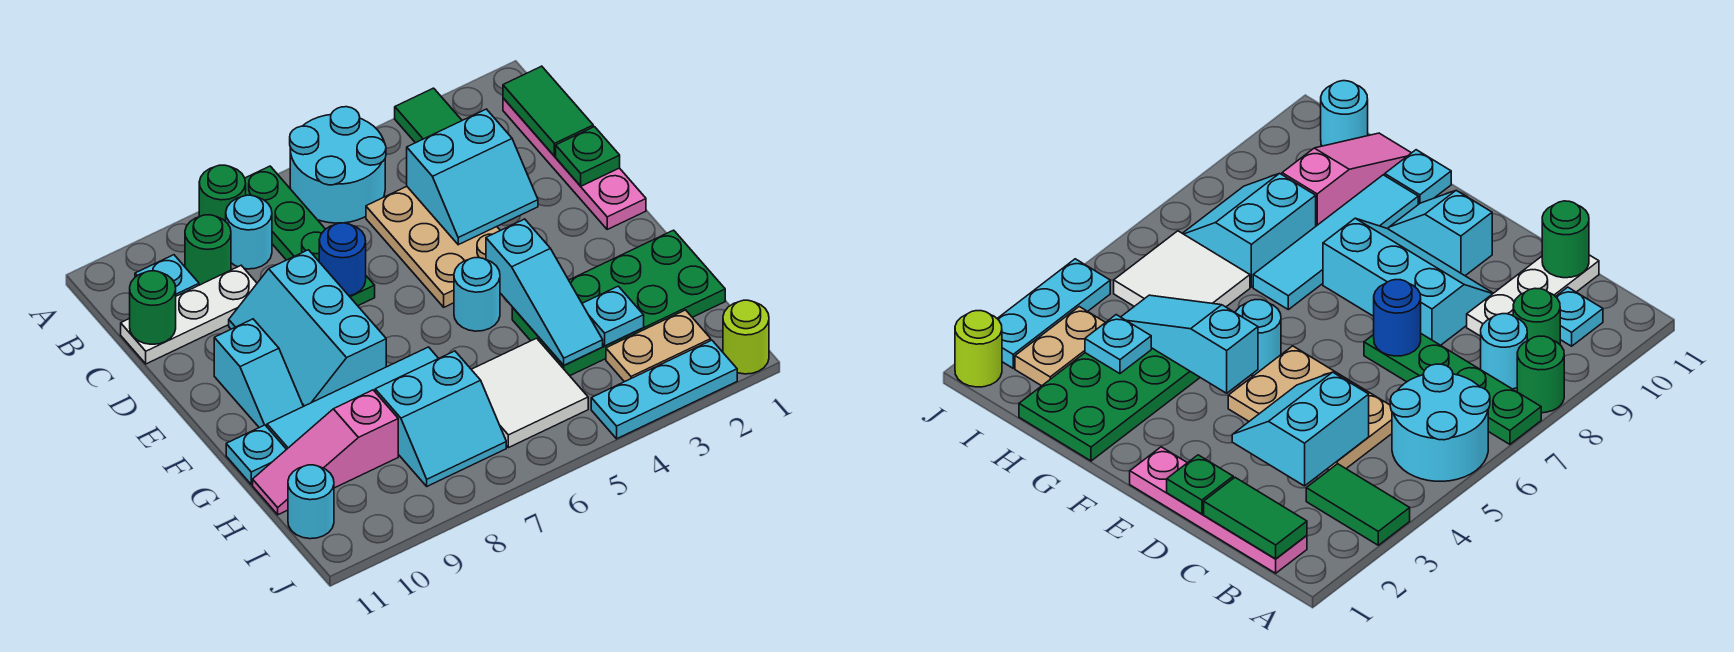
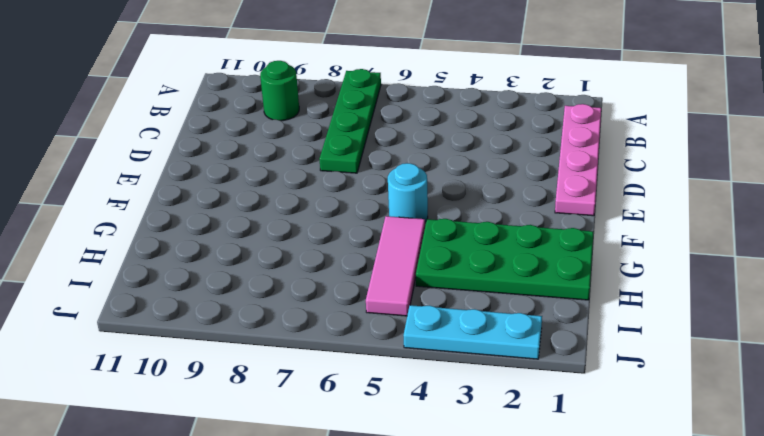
pink tile G5:I5 level 1 -> white tile H5:I6 level 1
none -> green tile A3:B3 level 1
none -> cyan round brick A5:B6 level 1
none -> green round brick A8 level 1
none -> cyan round brick B8 level 1

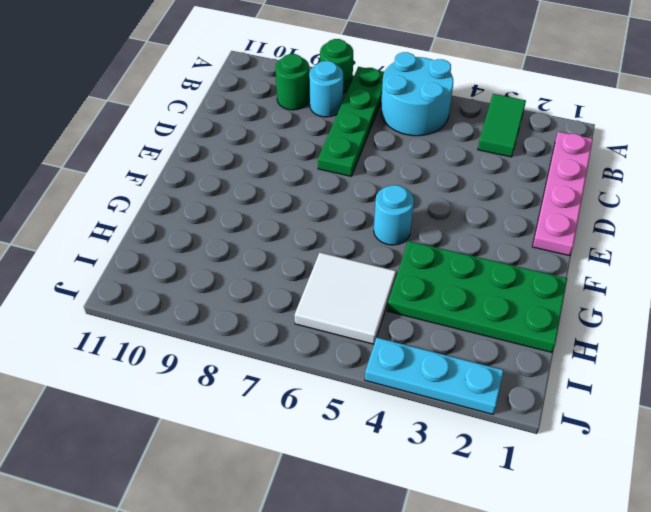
none -> cyan plate B10 level 1
none -> tan plate C4:E5 level 1
none -> white plate C9:C11 level 1
none -> cyan slope D8:F9 level 1 top 8

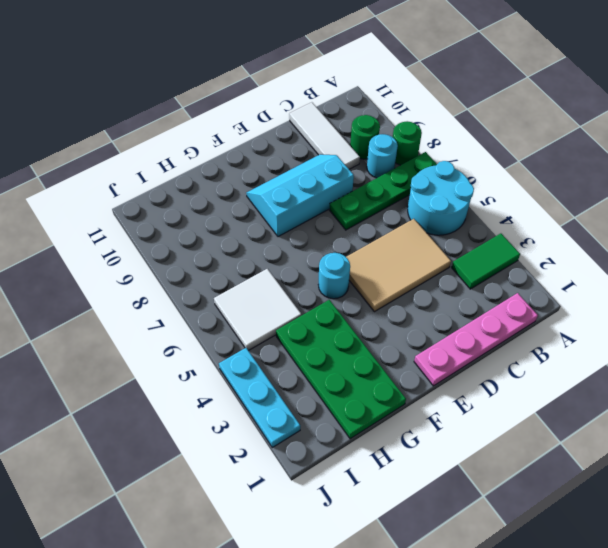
tan tile C4:E5 level 1 -> tan plate C4:E5 level 1
white tile C9:C11 level 1 -> white plate C9:C11 level 1
none -> cyan plate B10 level 1
none -> cyan slope E10:F10 level 1 top E
none -> cyan tile G7:G10 level 1
none -> cyan plate G11 level 1

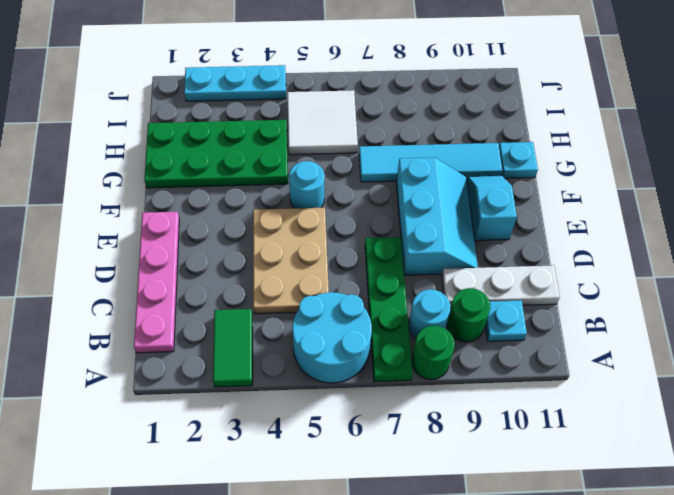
none -> cyan slope H7:I8 level 1 top H
none -> pink slope H9:H11 level 1 top 9
none -> tan plate I2:I3 level 1
none -> cyan round brick I11 level 1

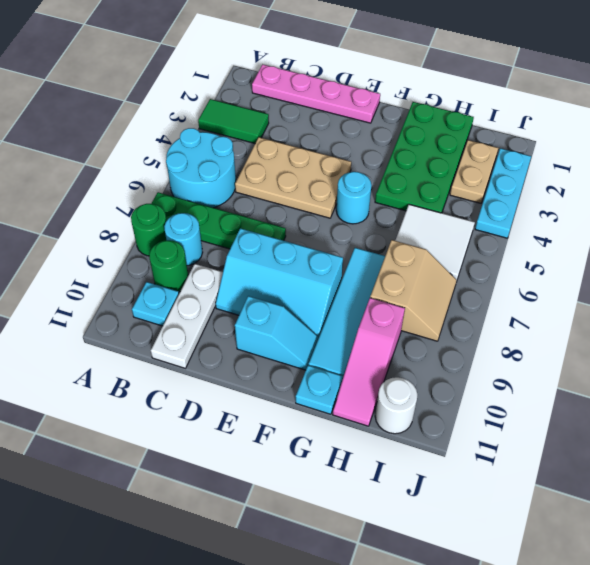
tan slope H7:I8 level 1 top H -> cyan slope H7:I8 level 1 top H
white round brick I11 level 1 -> cyan round brick I11 level 1
none -> lime round brick J1 level 1
none -> green tile B1:C1 level 2
none -> cyan slope C3:D4 level 2 top C
none -> green round brick C11 level 2

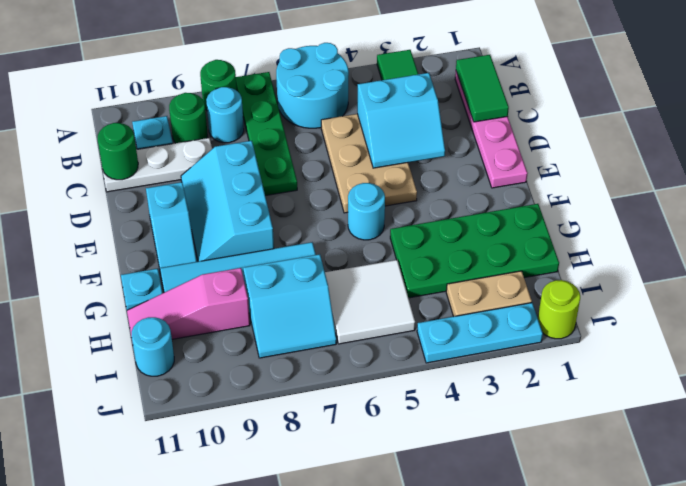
none -> green plate D1 level 2
none -> blue round brick D7 level 2
none -> cyan slope F4:H4 level 2 top F
none -> cyan plate H3 level 2

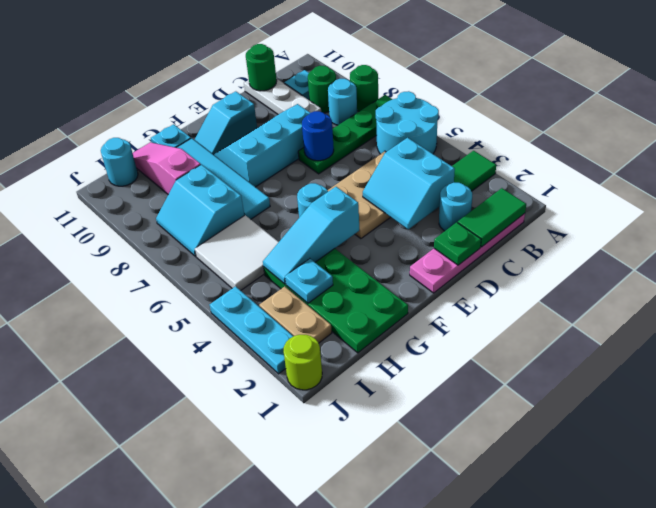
cyan round brick C2 level 1 -> none

